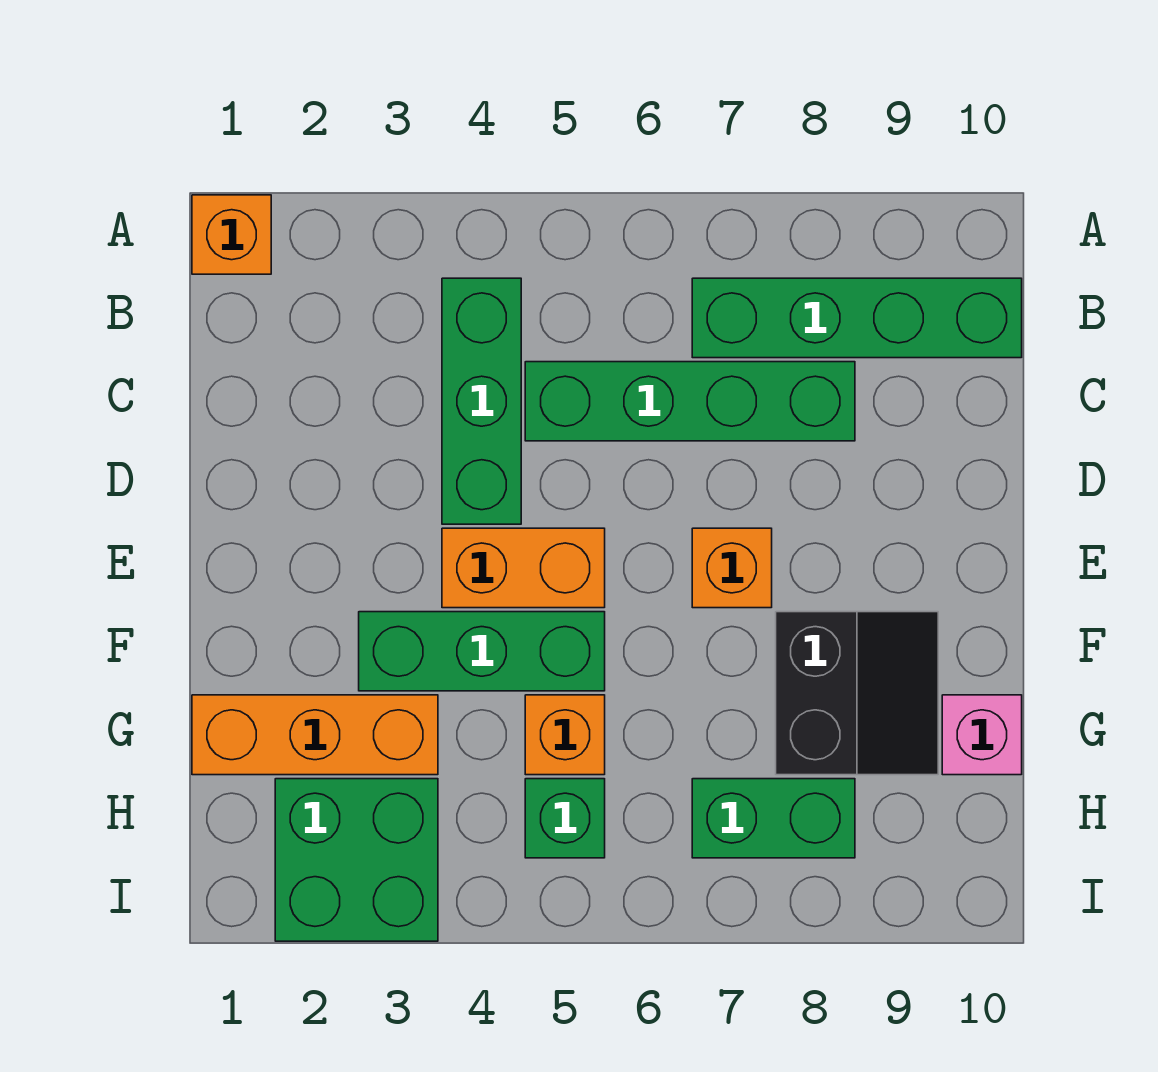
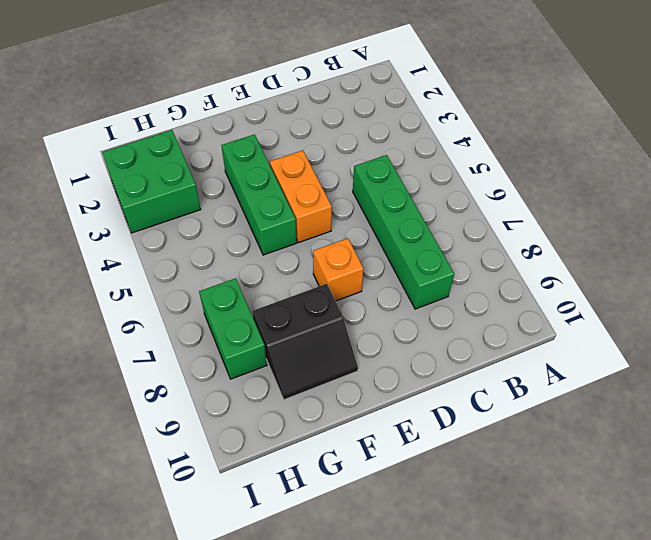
none -> orange brick A1 level 1
none -> green brick B4:D4 level 1
none -> green brick B7:B10 level 1

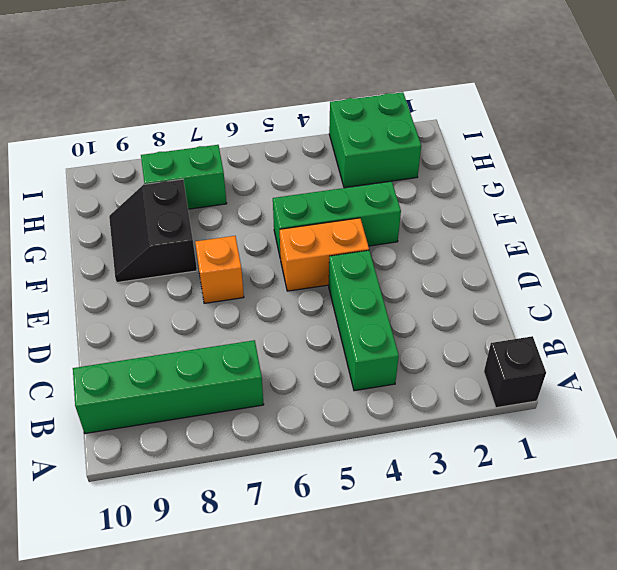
black brick A1 level 1 -> orange brick A1 level 1
none -> green brick C5:C8 level 1
none -> orange brick G1:G3 level 1
none -> orange brick G5 level 1

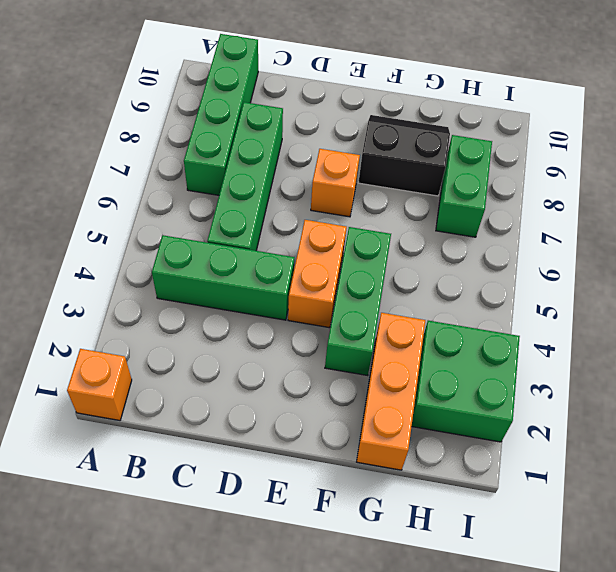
none -> orange brick G5 level 1
none -> pink brick G10 level 1
none -> green brick H5 level 1

